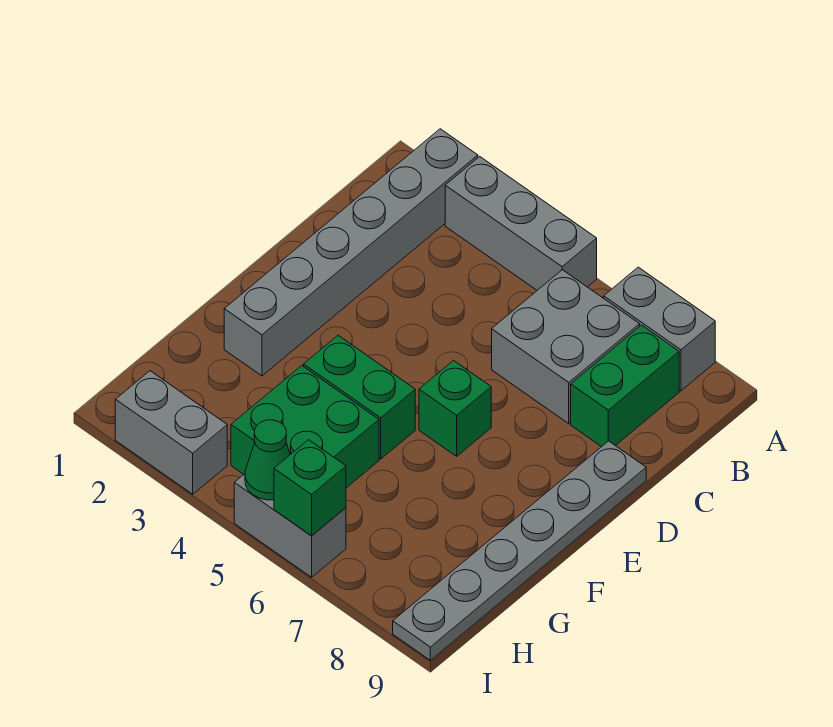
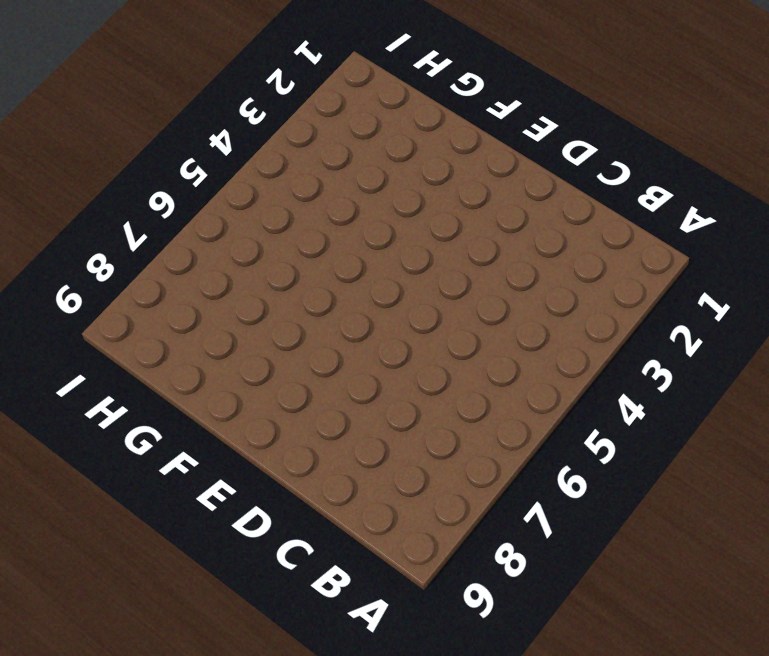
none -> grey brick A2:F2 level 1
none -> grey brick A3:A5 level 1
none -> grey brick A7:A8 level 1

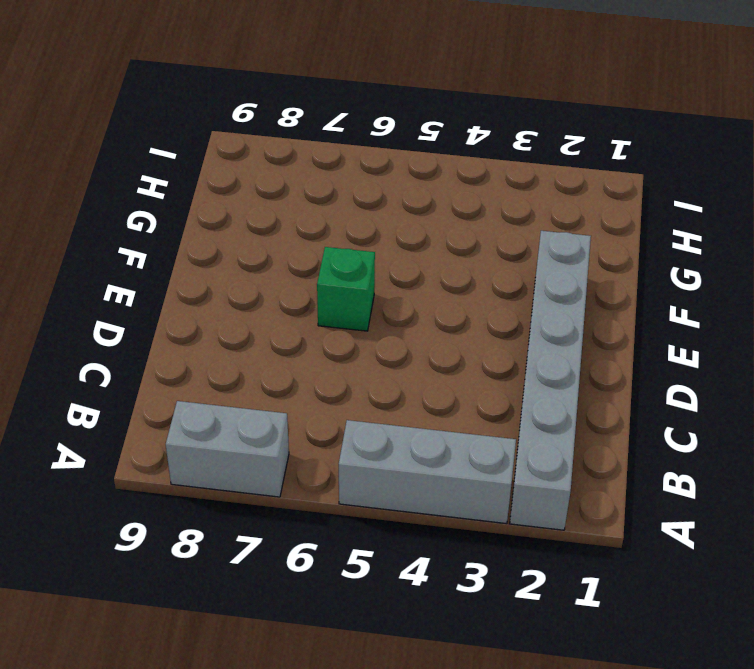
none -> grey brick B6:C7 level 1
none -> green brick B8:C8 level 1
none -> grey plate D9:I9 level 1

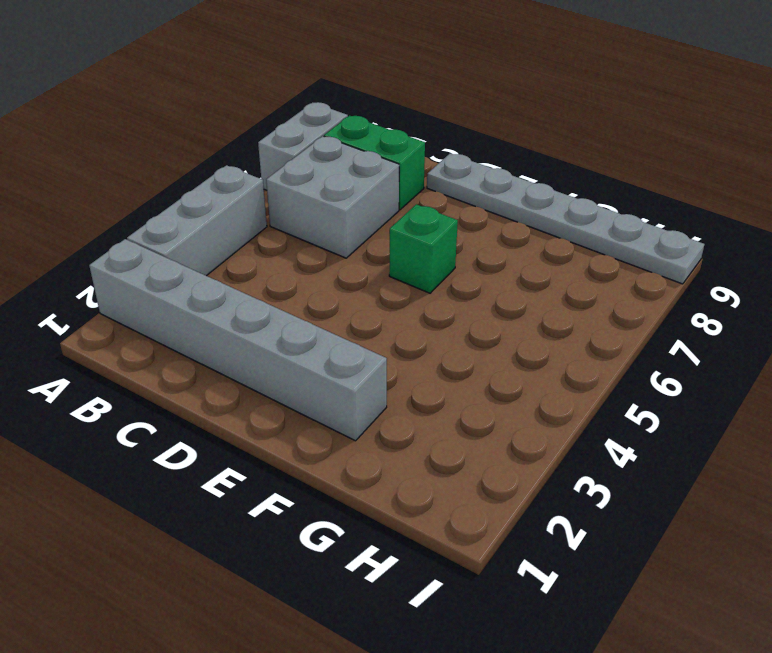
none -> green brick F4:F5 level 1
none -> green brick G4:H5 level 1
none -> grey brick I2:I3 level 1

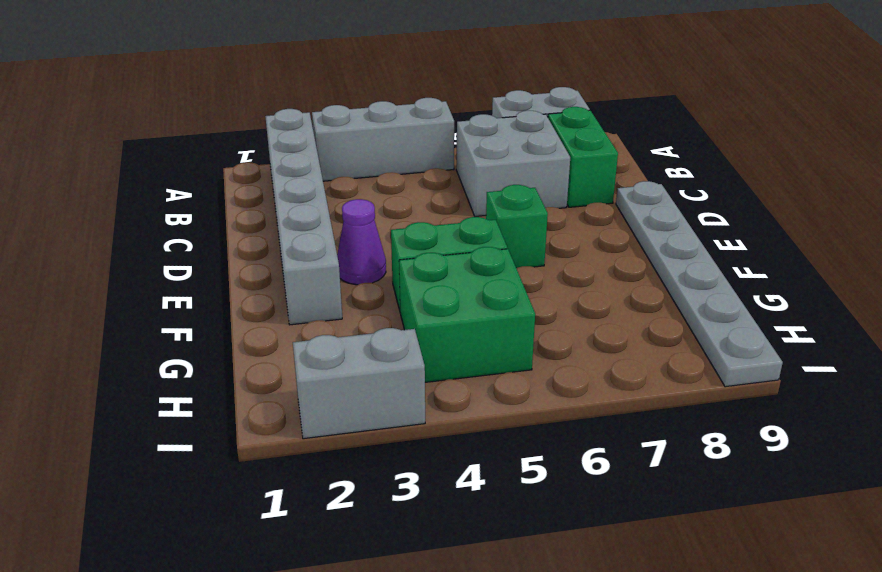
purple cone E3 level 1 -> none
none -> grey brick I5:I6 level 1
none -> green cone I5 level 2
none -> green brick I6 level 2

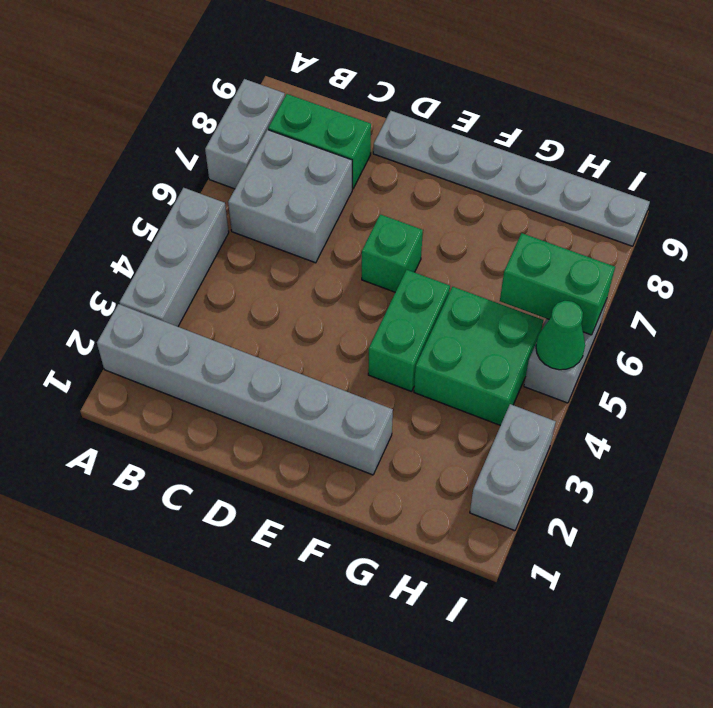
green brick H6:I6 level 2 -> green brick I6 level 2

